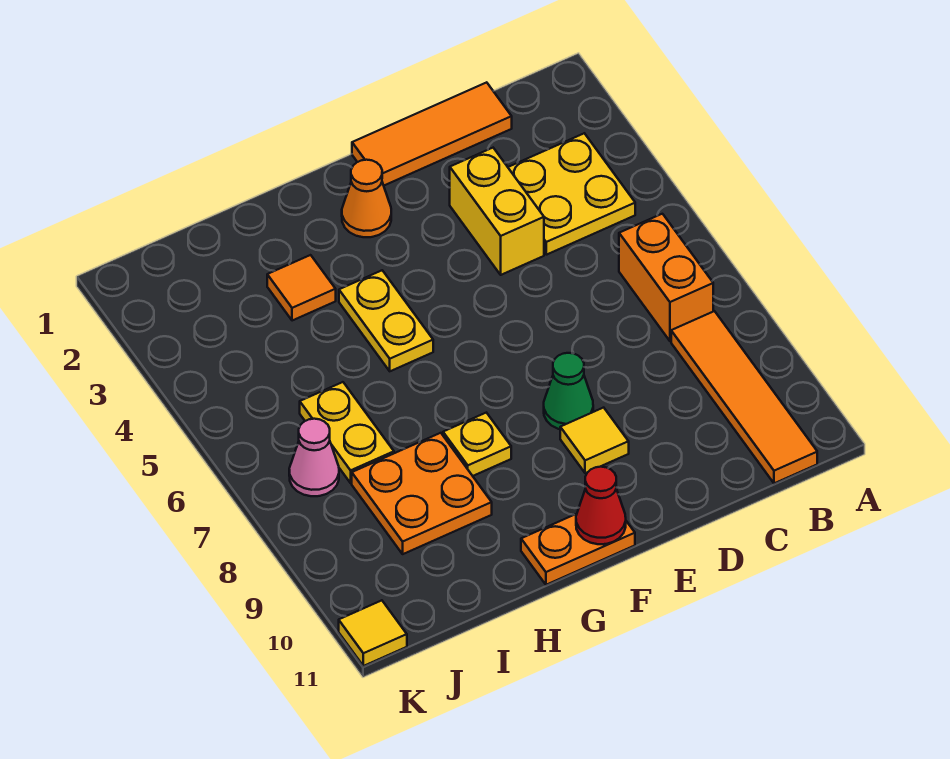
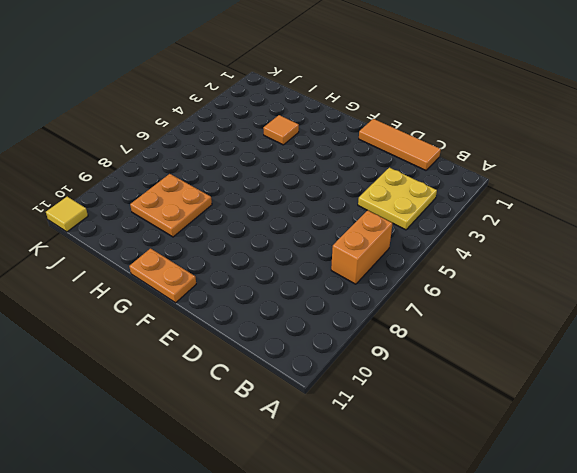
none -> orange tile B8:B11 level 1
none -> yellow brick D3:D4 level 1
none -> green cone E8 level 1

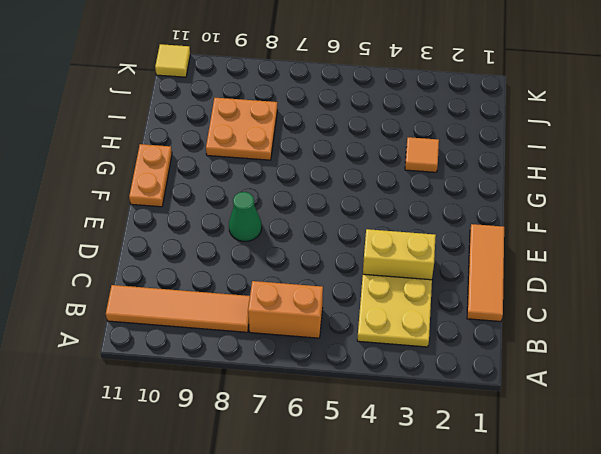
none -> yellow tile E9 level 1
none -> orange cone F2 level 1
none -> yellow plate G4:G5 level 1

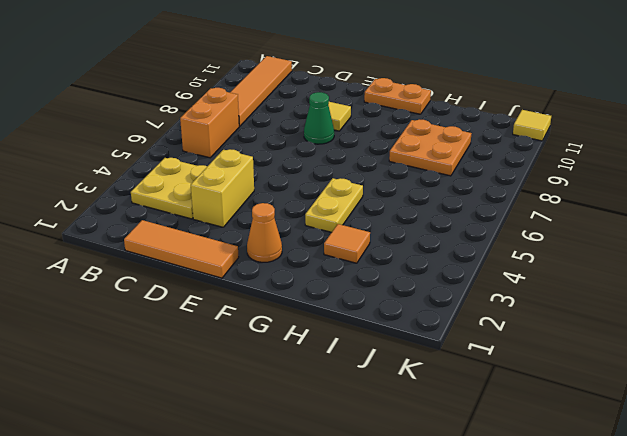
none -> yellow plate G8 level 1
none -> yellow plate I6:I7 level 1
none -> pink cone J7 level 1

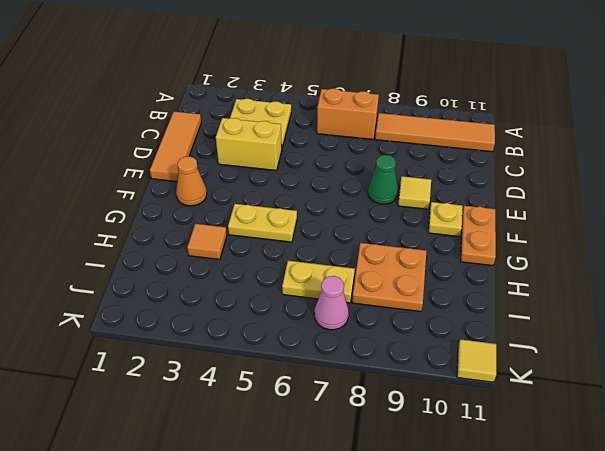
yellow plate F10 level 1 -> yellow plate G8 level 1
none -> red cone F11 level 2

